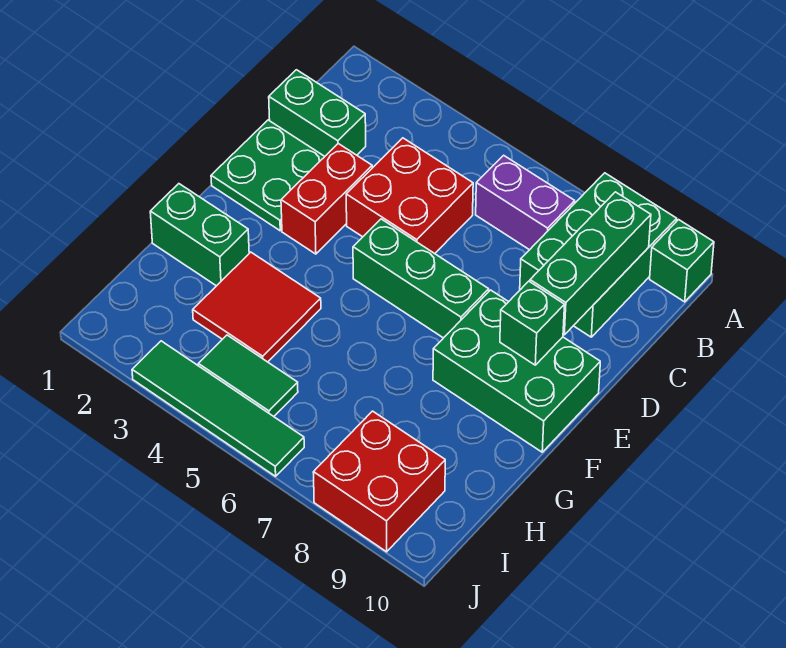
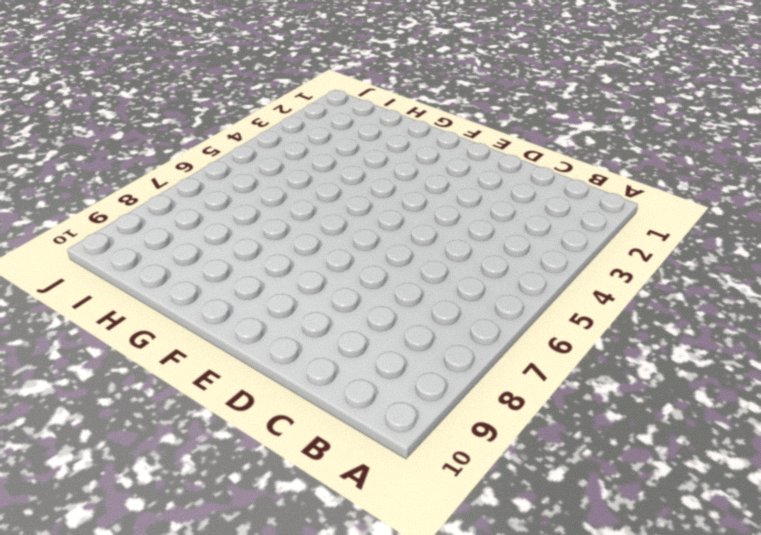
none -> green brick A8:C9 level 1
none -> green brick A10 level 1
none -> purple brick B6:B7 level 1

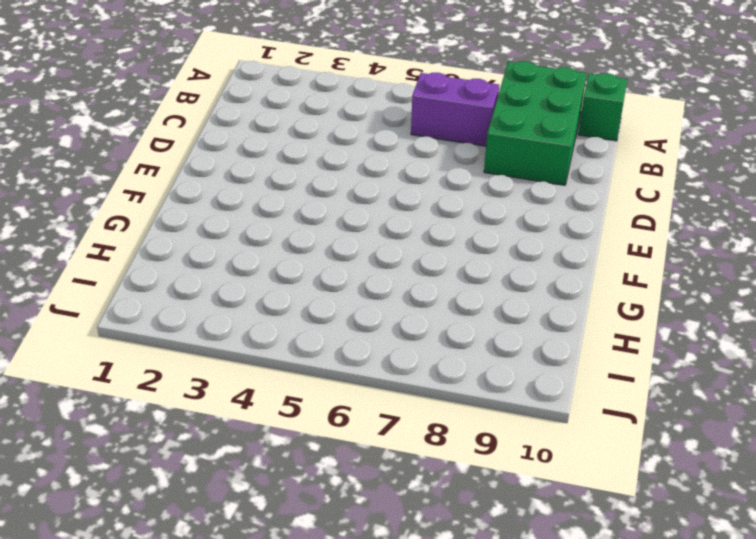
none -> green brick C1:C2 level 1
none -> red brick C4:D5 level 1
none -> green plate D1:E2 level 1

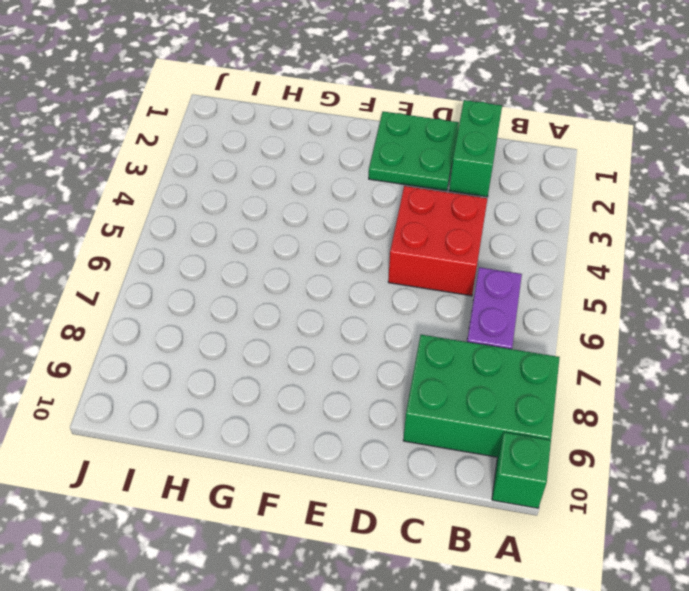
none -> red brick D3:E3 level 1
none -> green brick E5:E7 level 1
none -> green brick E8:F10 level 1

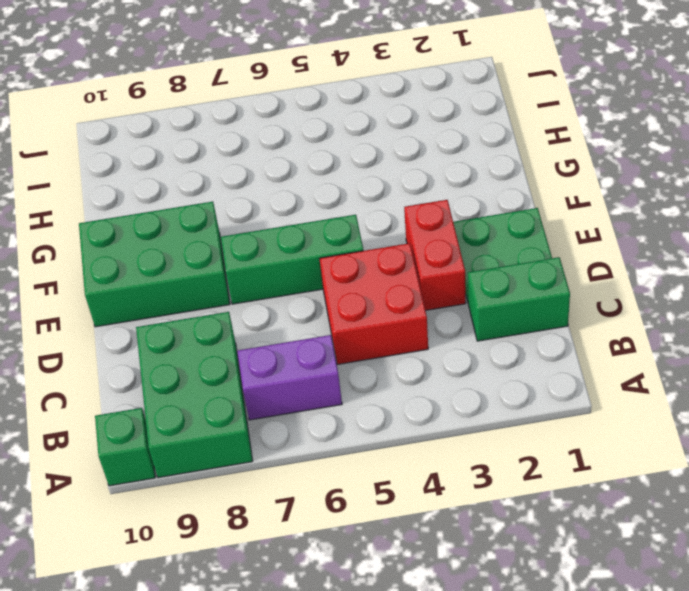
none -> green brick G1:G2 level 1
none -> red tile G3:H4 level 1
none -> green tile I4:I5 level 1

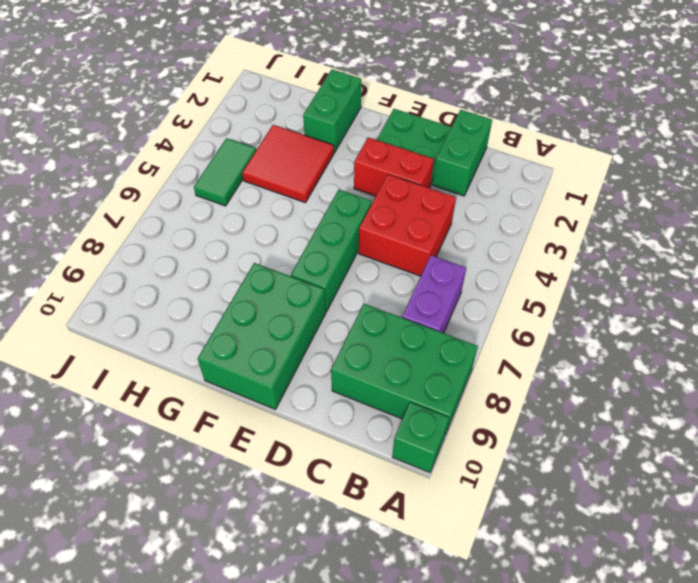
none -> red brick I8:J9 level 1
none -> green tile J3:J6 level 1
none -> green brick B9:D9 level 2

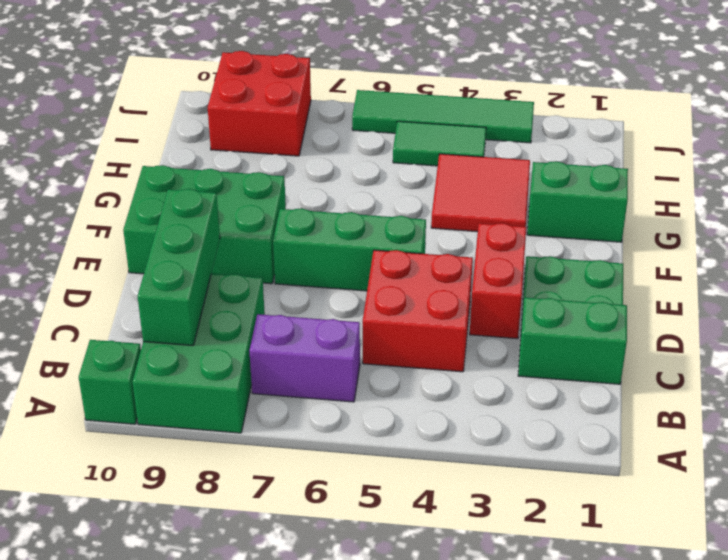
none -> green brick E9 level 2

